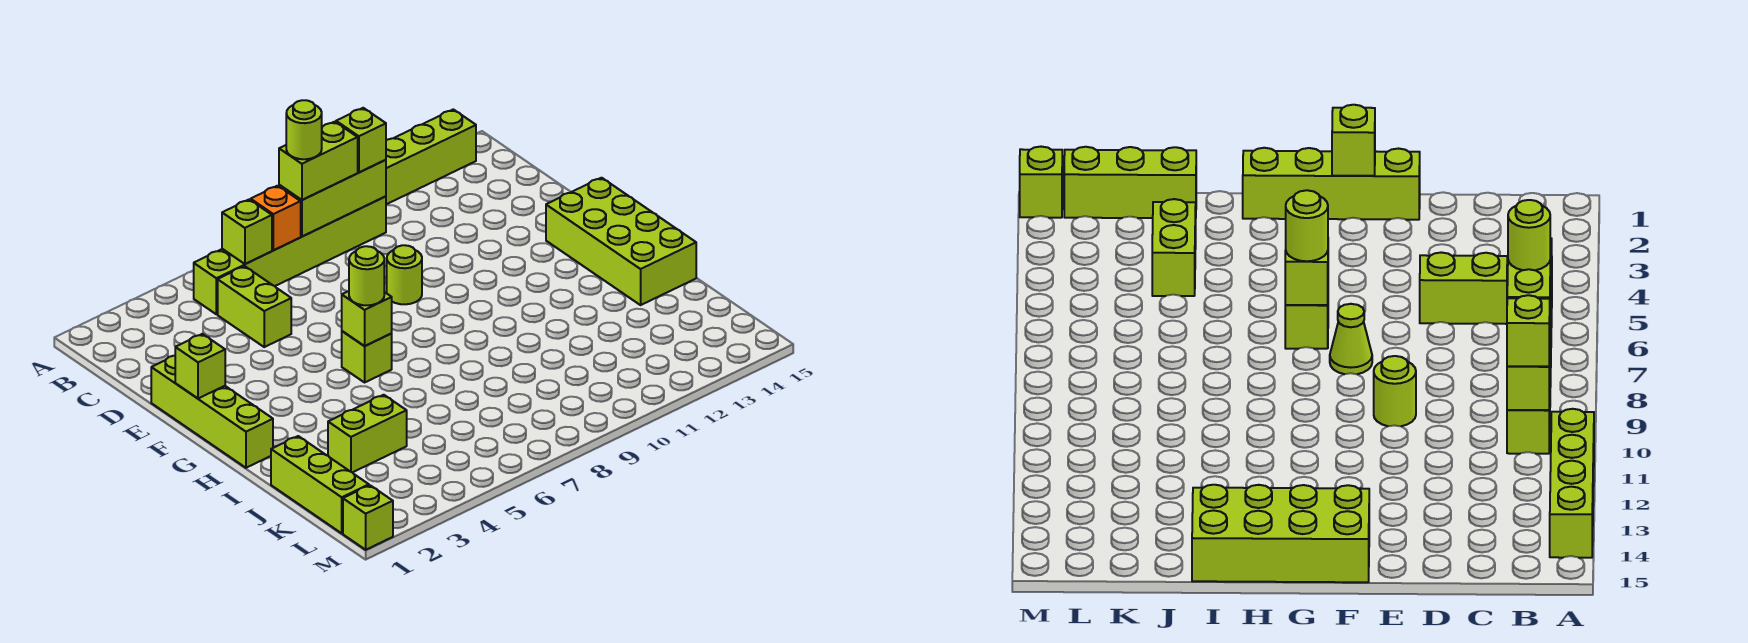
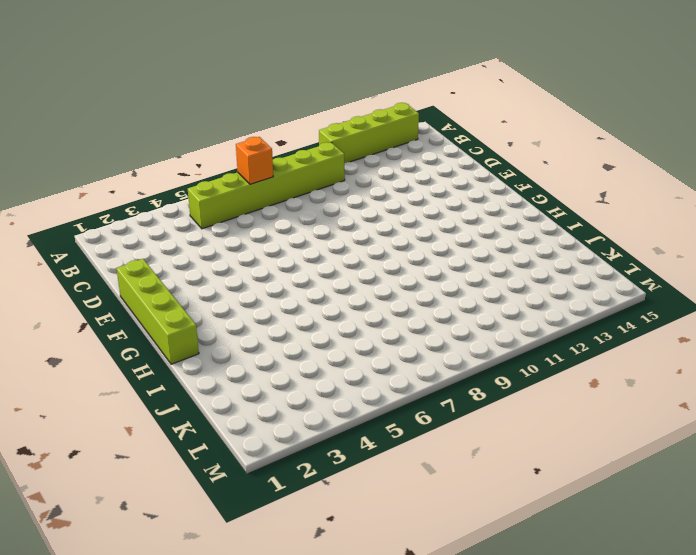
none -> lime brick C5:D5 level 1
none -> lime round brick E9 level 1
none -> lime cone F7 level 1

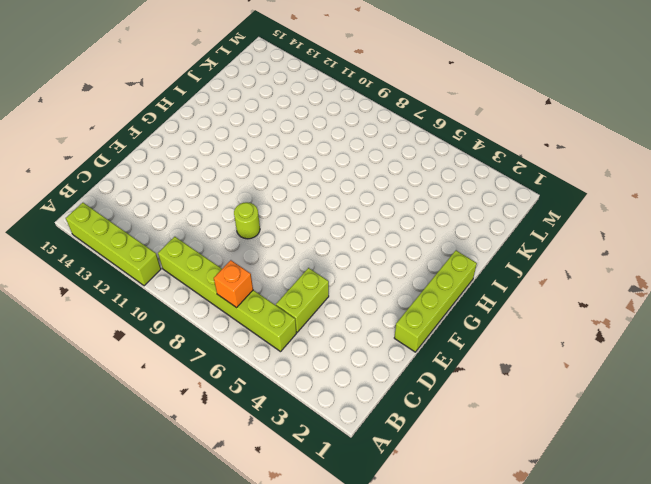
none -> lime cone F7 level 1
none -> lime brick F14:I15 level 1
none -> lime brick G6 level 1

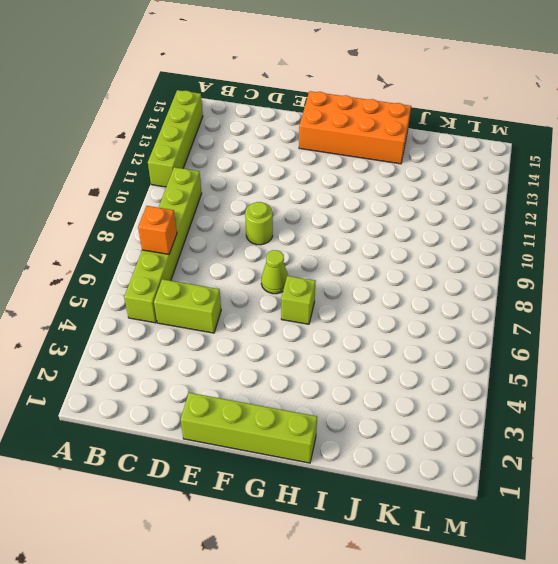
orange brick F14:I15 level 1 -> lime brick F14:I15 level 1
none -> lime brick J1:L1 level 1
none -> lime brick J3:J4 level 1
none -> lime brick M1 level 1

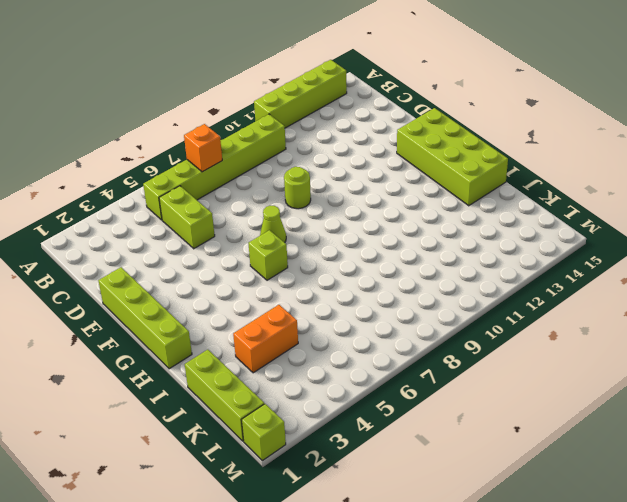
orange brick J3:J4 level 1 -> lime brick J3:J4 level 1
none -> lime brick B6 level 2
none -> lime brick B8:B10 level 2
none -> lime brick F1 level 2

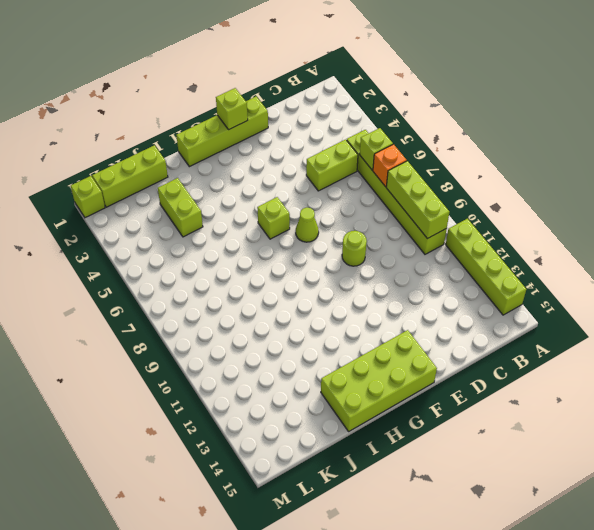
none -> lime brick G6 level 2
none -> lime brick B8:B9 level 3
none -> lime brick B10 level 3

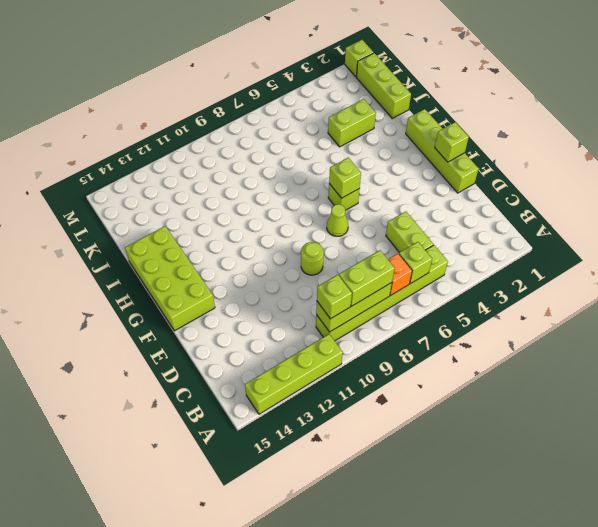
none -> lime round brick G6 level 3
none -> lime round brick B8 level 4

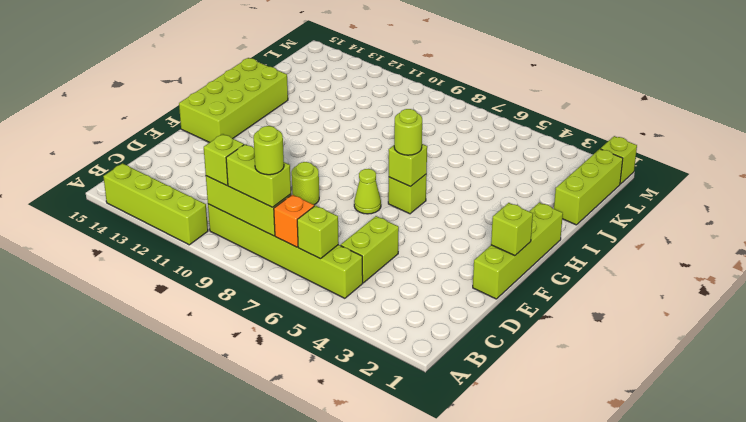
none -> lime brick J3:J4 level 1

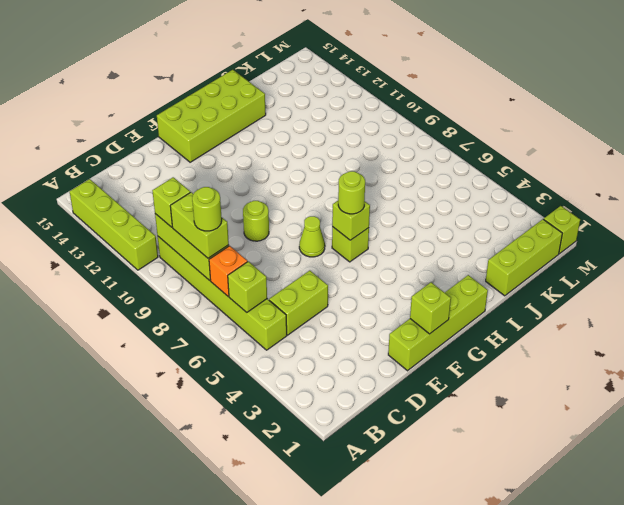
none -> lime brick J3:J4 level 1

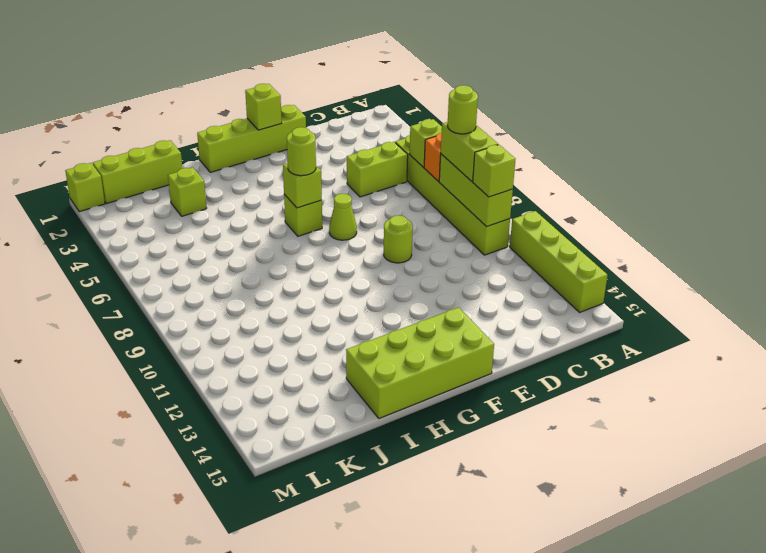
lime brick J3 level 1 -> lime brick J3:J4 level 1

